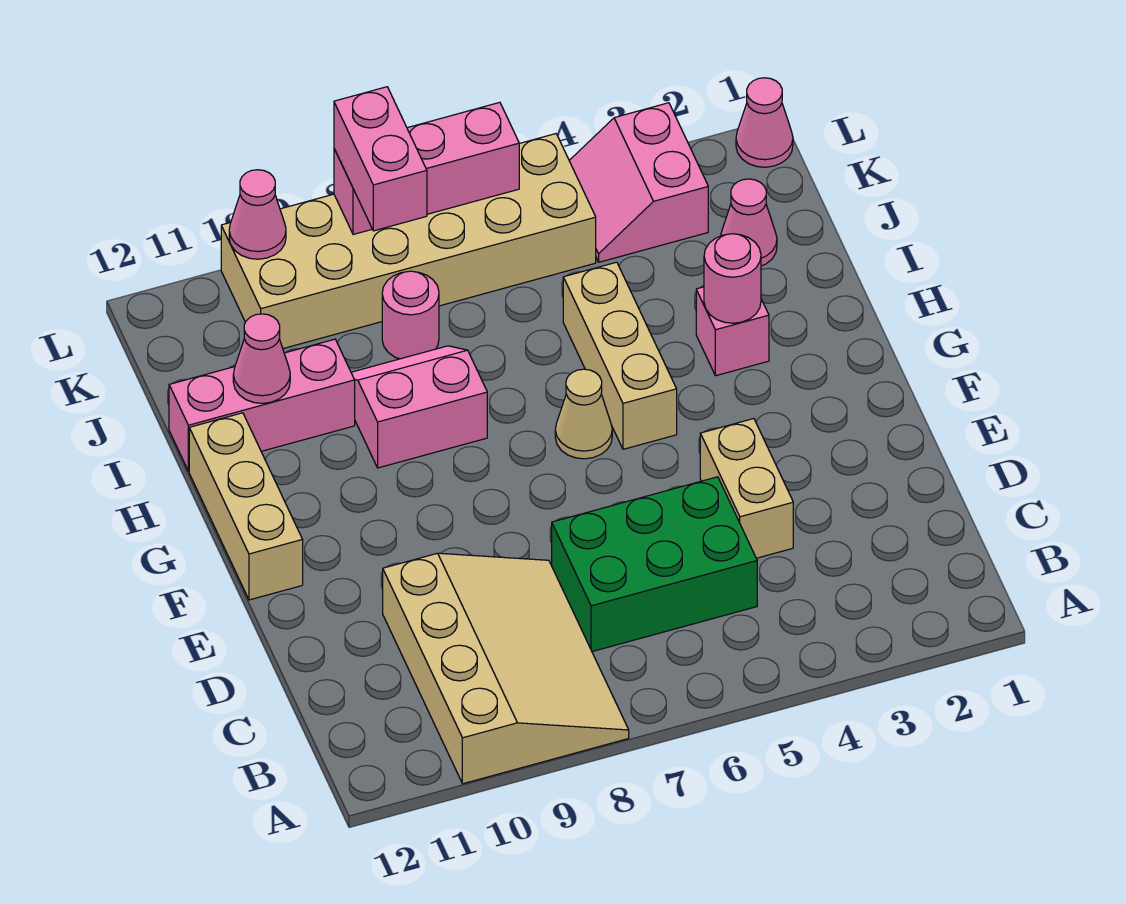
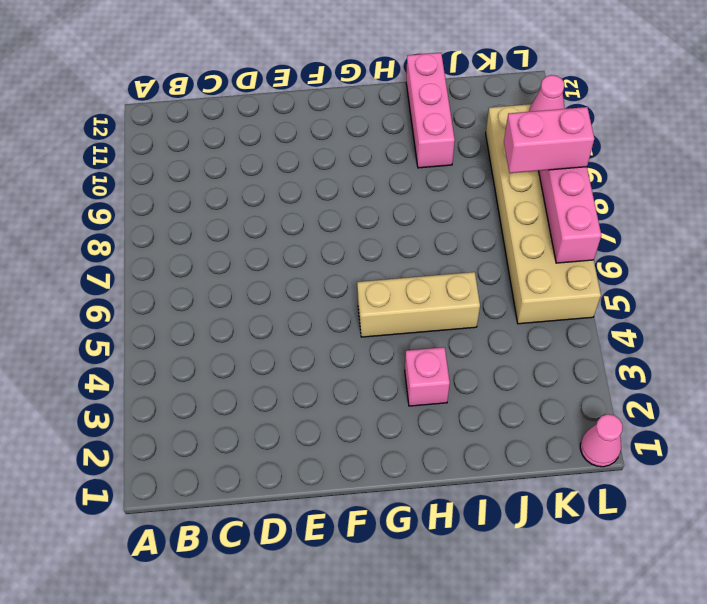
none -> tan slope A8:D10 level 1 top 10
none -> green brick C5:D7 level 1
none -> tan brick D4:E4 level 1

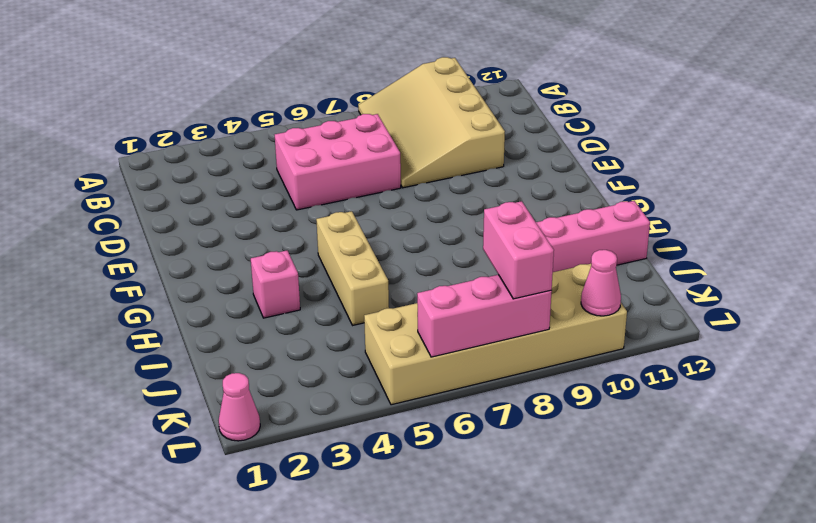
pink brick C5:D7 level 1 -> green brick C5:D7 level 1
none -> tan brick D4:E4 level 1
none -> tan brick F12:H12 level 1
none -> tan cone G6 level 1

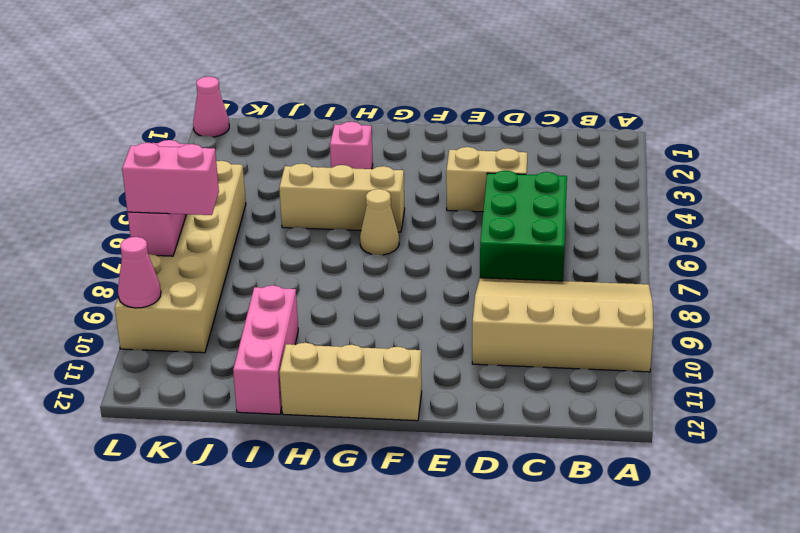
none -> pink slope H8:I9 level 1 top H
none -> pink cone J2 level 1
none -> pink round brick J8 level 1

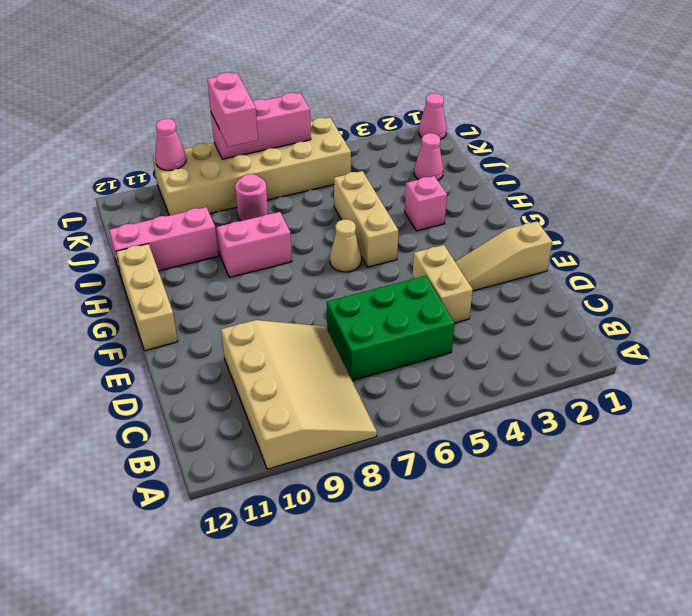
tan slope E1:E3 level 1 top 1 -> none
none -> pink slope K3:L4 level 1 top 3
none -> pink round brick H3 level 2
none -> pink cone I11 level 2

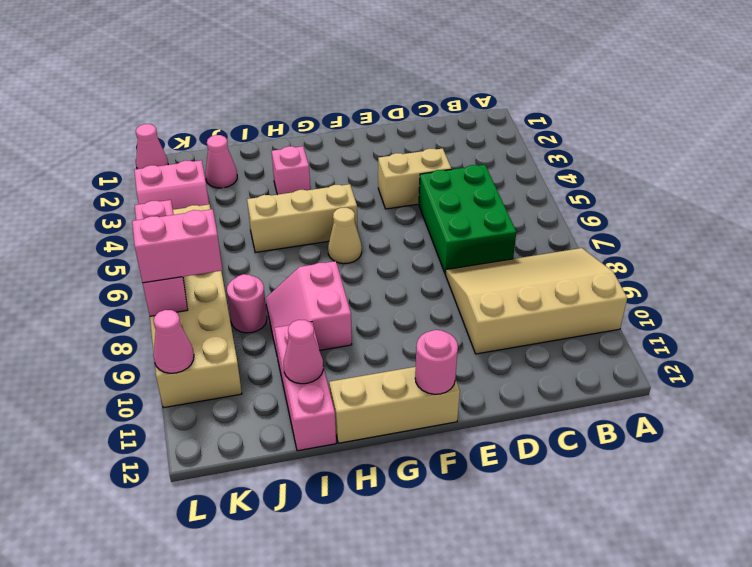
pink round brick F12 level 2 -> pink round brick H3 level 2

